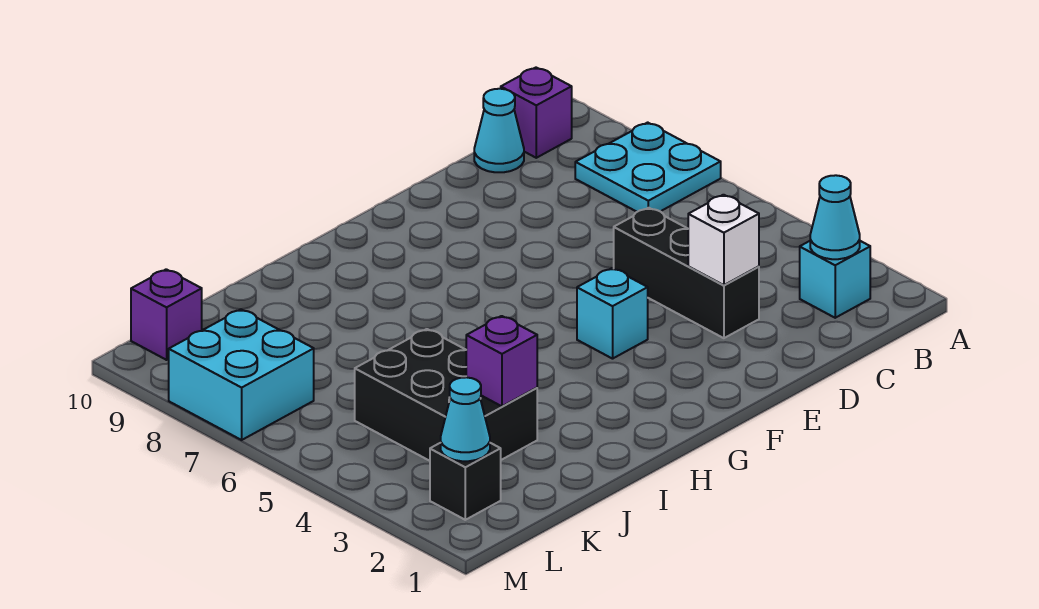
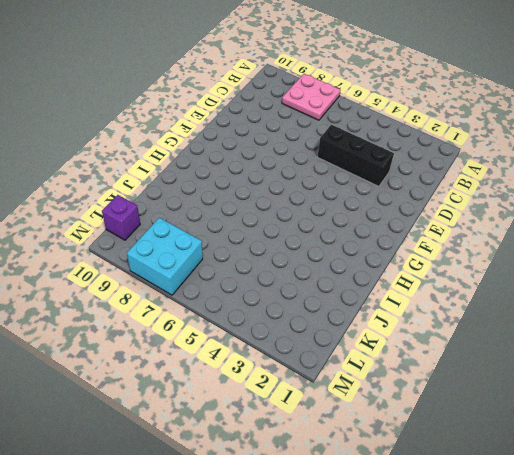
pink plate A7:B8 level 1 -> cyan plate A7:B8 level 1
none -> cyan brick B2 level 1
none -> purple brick B10 level 1
none -> cyan cone C10 level 1

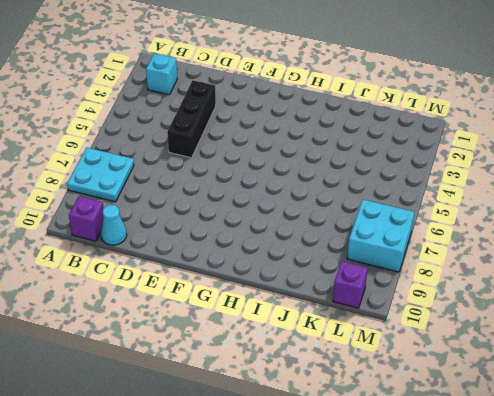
none -> cyan brick F4 level 1
none -> black brick J3:K5 level 1
none -> black brick L2 level 1

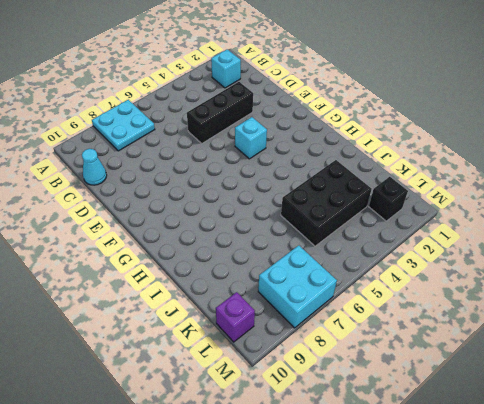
none -> purple brick B10 level 1
none -> cyan cone B2 level 2
none -> white brick D3 level 2

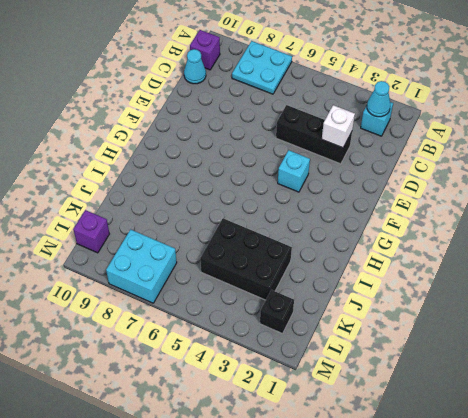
none -> purple brick J3 level 2
none -> cyan cone L2 level 2

